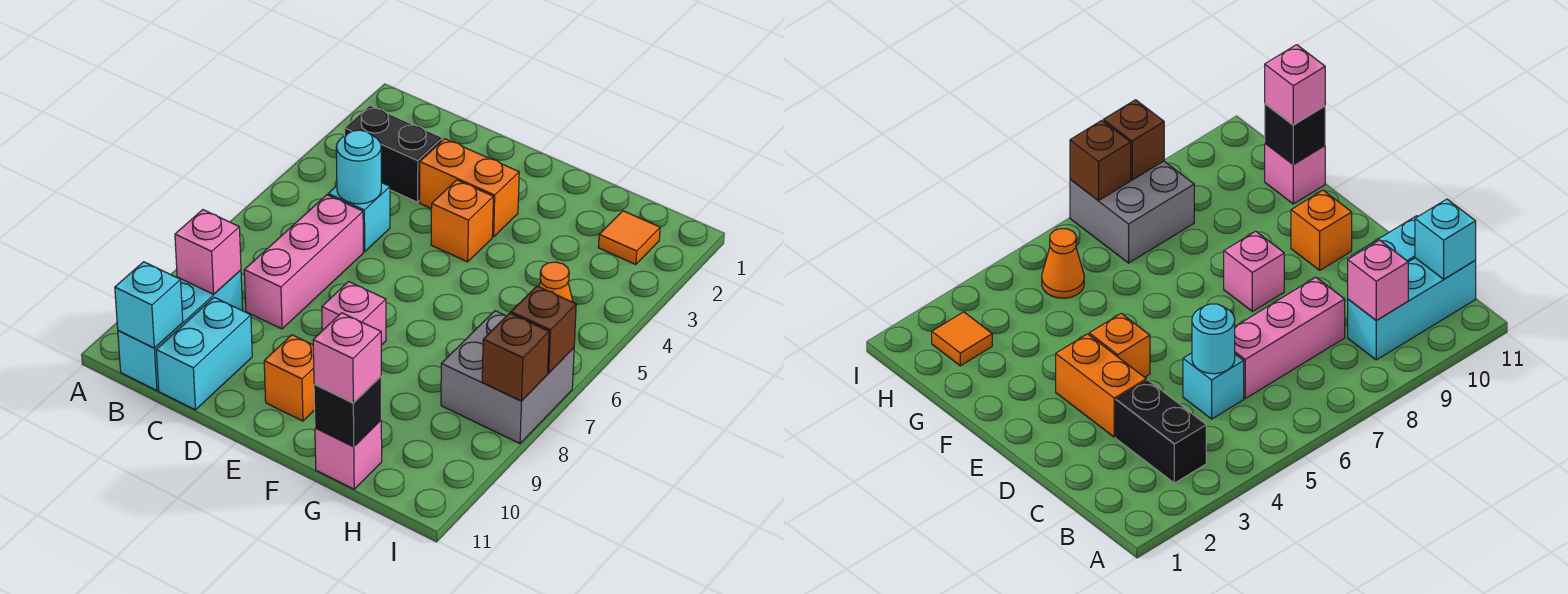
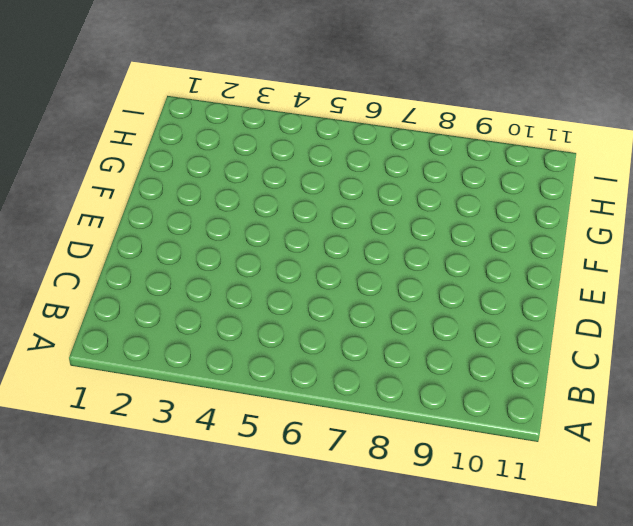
none -> black brick B3:C3 level 1
none -> cyan brick B9:B11 level 1
none -> cyan brick C5 level 1

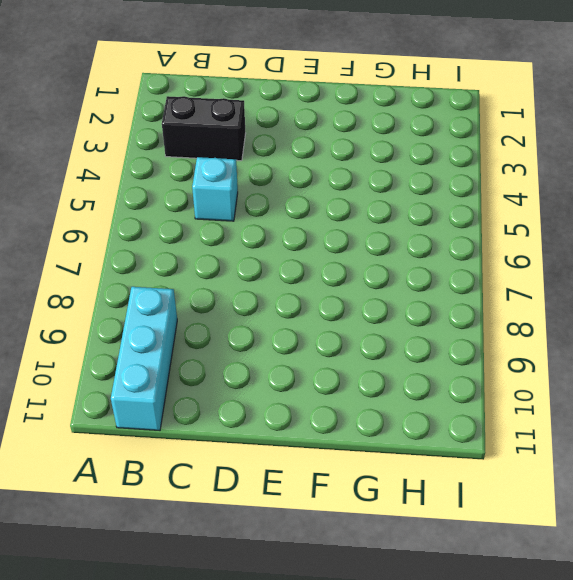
none -> pink brick C6:C8 level 1
none -> cyan brick C10:C11 level 1
none -> orange brick D3:E3 level 1

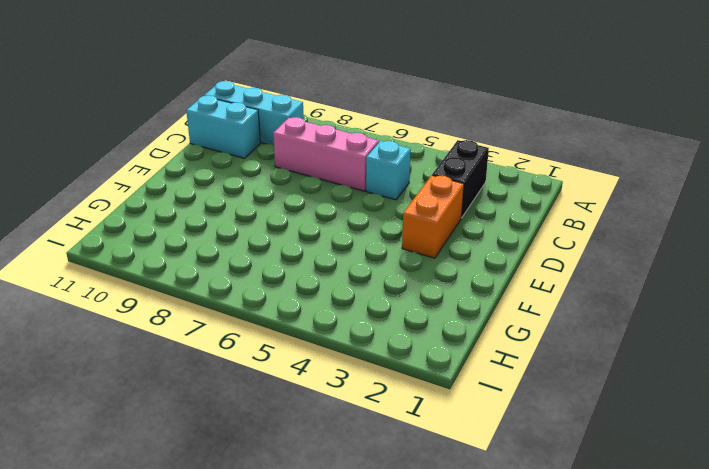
none -> orange brick E4 level 1
none -> pink brick E8 level 1
none -> orange brick E10 level 1

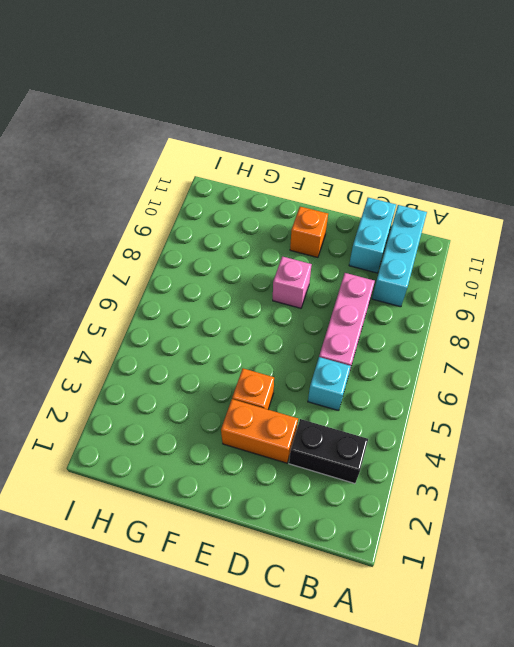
none -> pink brick G11 level 1
none -> orange tile H2 level 1
none -> orange cone H5 level 1

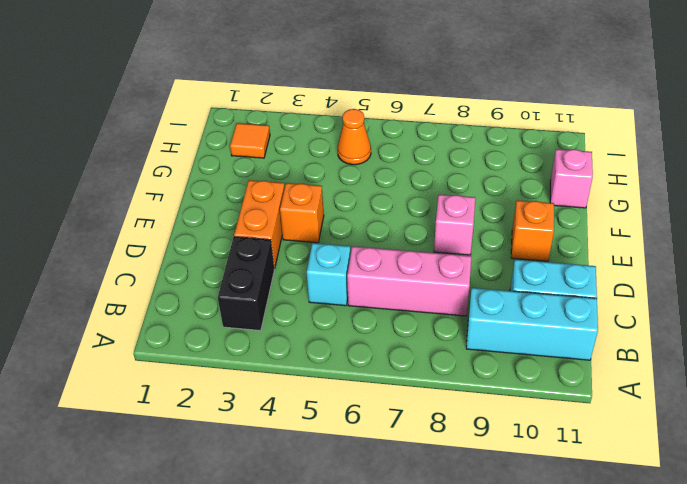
none -> grey brick H7:I8 level 1
none -> pink brick B9 level 2
none -> cyan brick B11 level 2

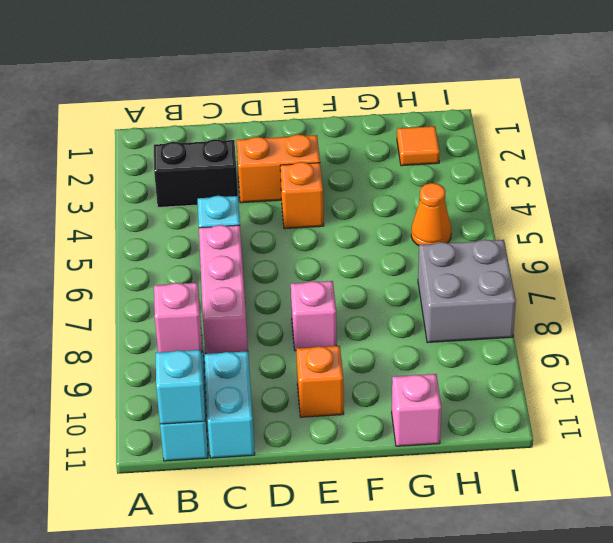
none -> cyan round brick C5 level 2
none -> black brick G11 level 2
none -> brown brick I7 level 2

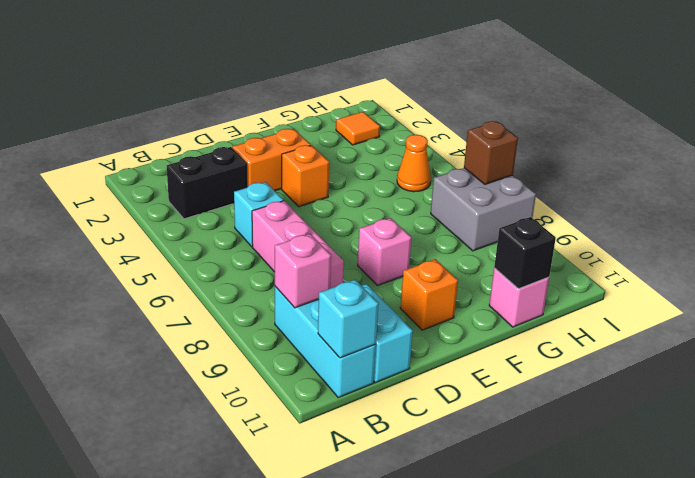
none -> cyan round brick C5 level 2
none -> brown brick I8 level 2
none -> pink brick G11 level 3

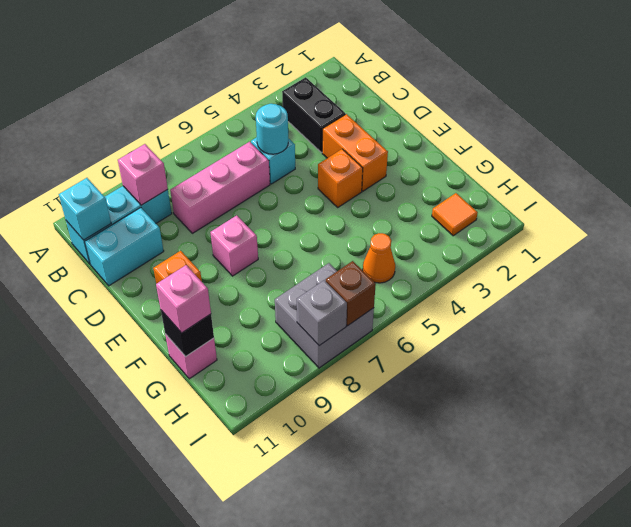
grey brick I8 level 2 -> brown brick I8 level 2

